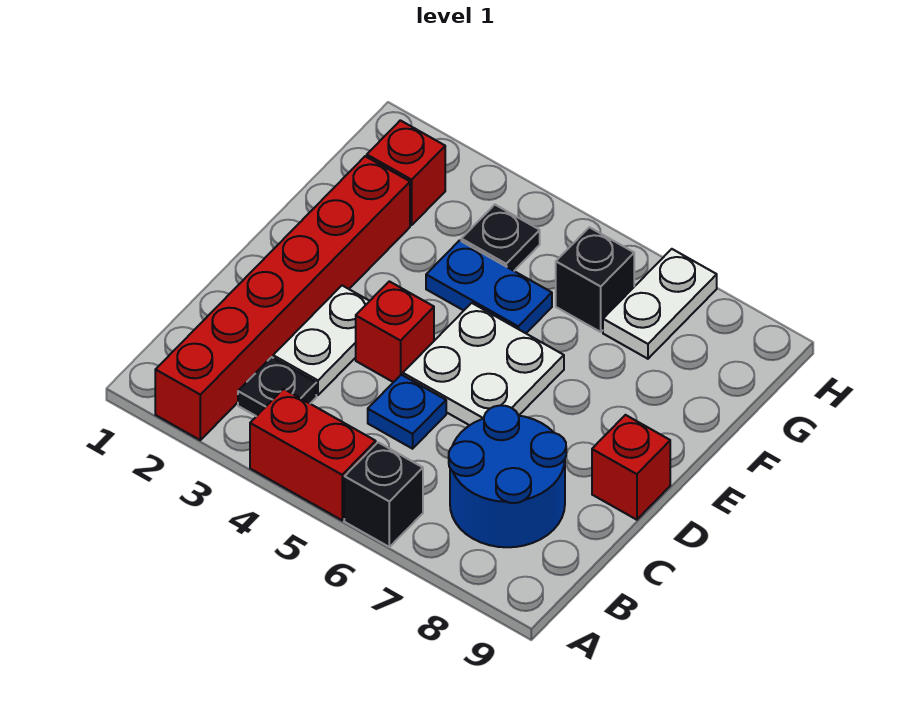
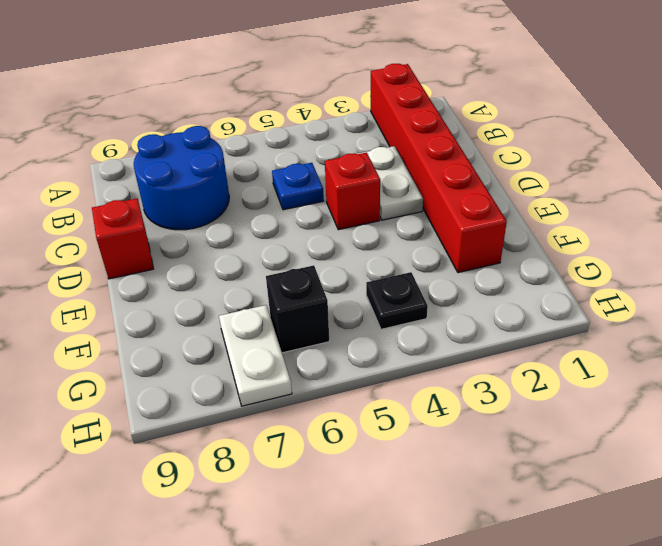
none -> red brick A4:A5 level 1
none -> black brick A6 level 1
none -> black plate B3 level 1

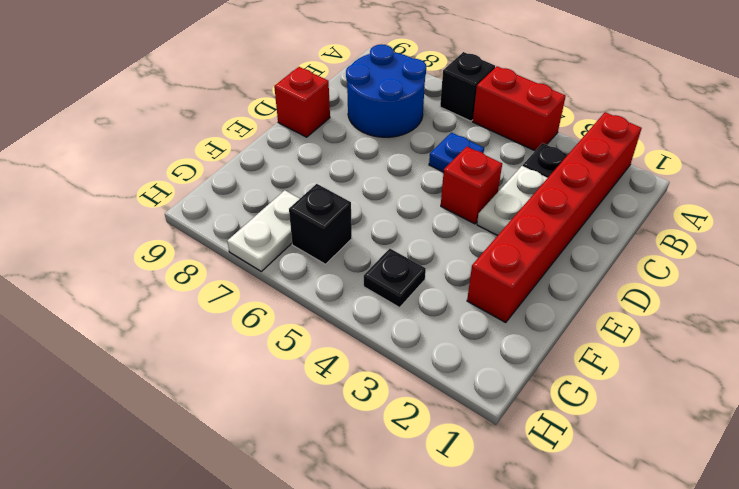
none -> white plate D5:E6 level 1
none -> blue plate F4:F5 level 1
none -> red brick G2 level 1

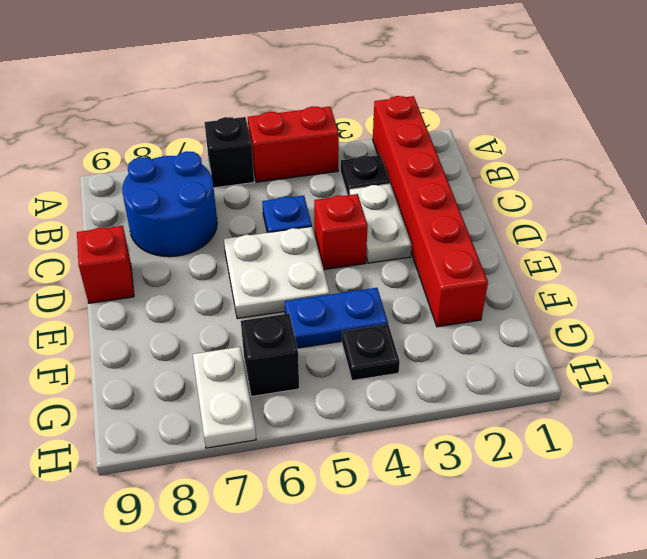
none -> red brick G2 level 1

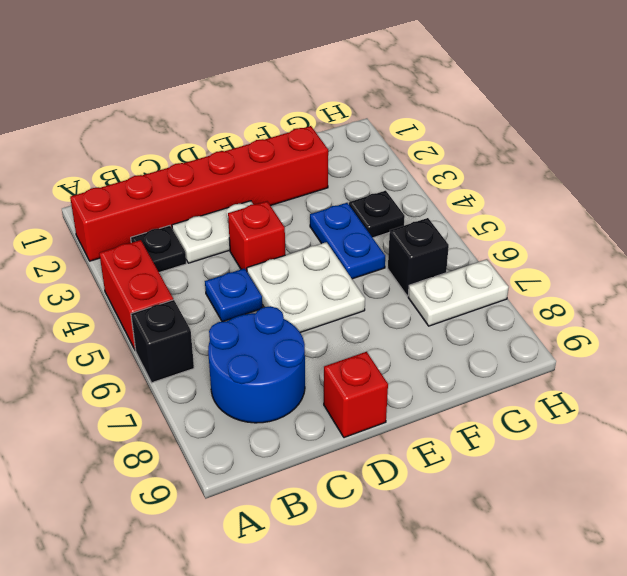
none -> red brick G2 level 1

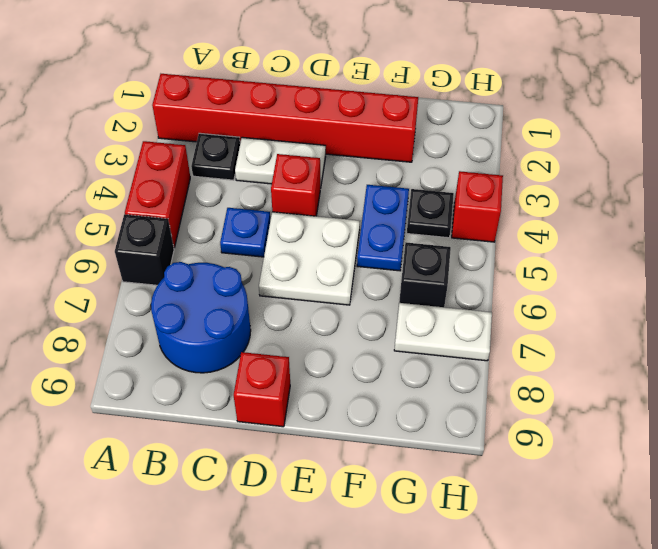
red brick H4 level 1 -> red brick G2 level 1

